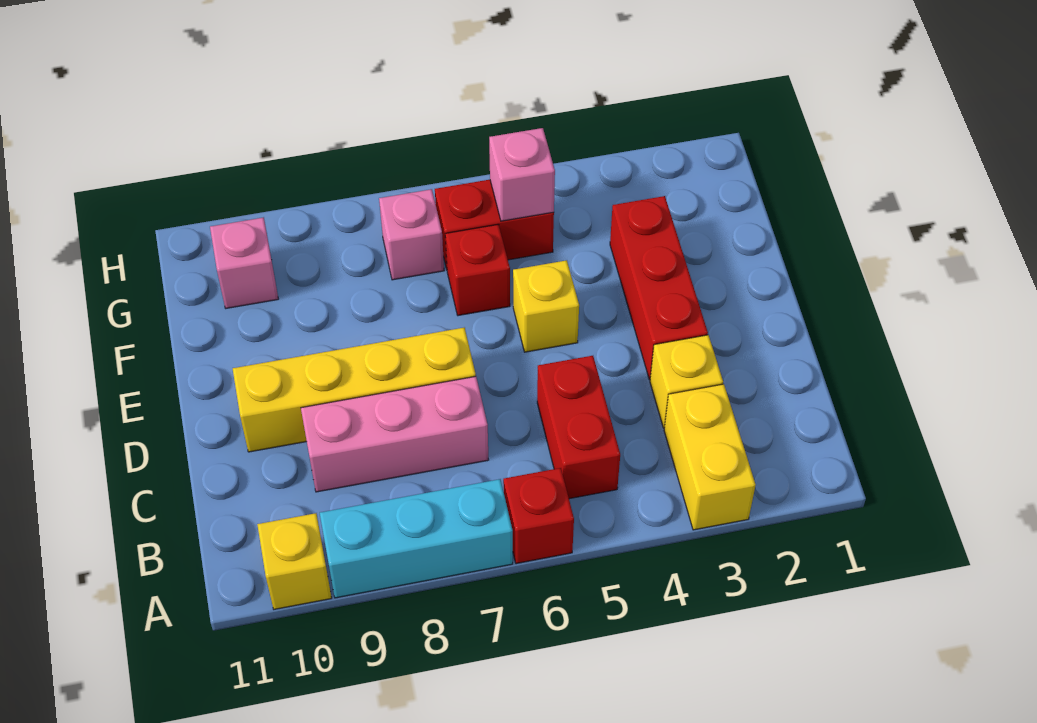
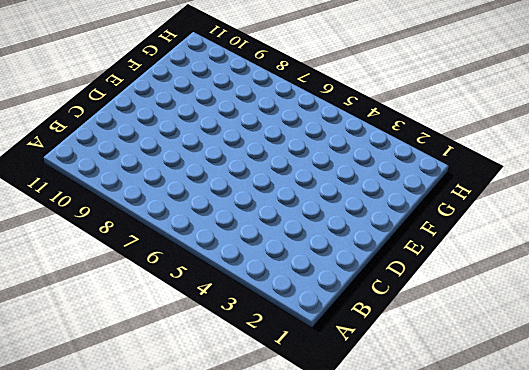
none -> yellow brick A3:B3 level 1
none -> red brick A6 level 1
none -> cyan brick A7:A9 level 1

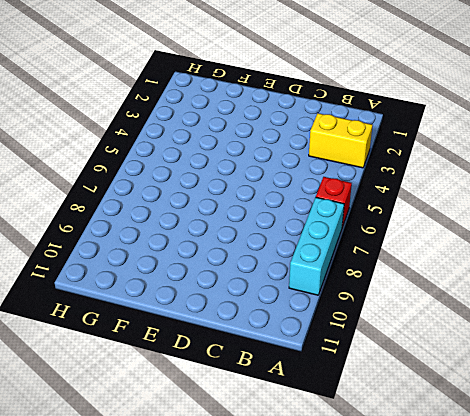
none -> yellow brick A10 level 1
none -> red brick B5:C5 level 1
none -> yellow brick C3 level 1

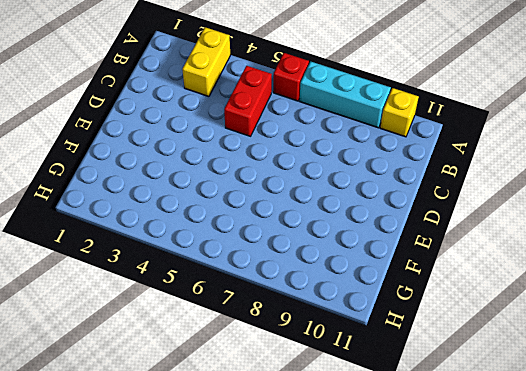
none -> yellow brick C3 level 1
none -> pink brick C7:C9 level 1
none -> red brick D3:F3 level 1

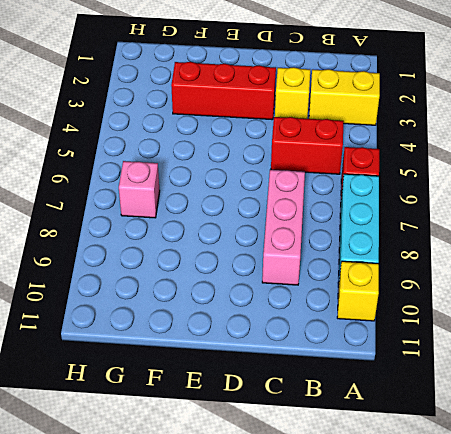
none -> yellow brick D7:D10 level 1
none -> yellow brick E5 level 1
none -> red brick F6 level 1

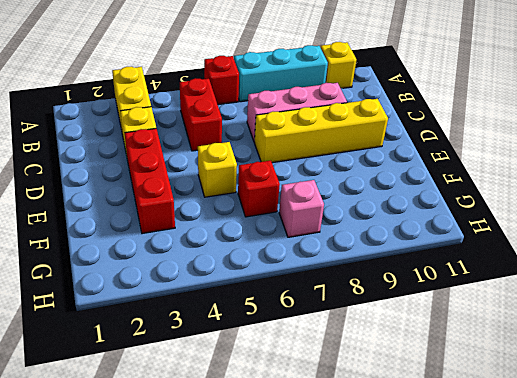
none -> red brick G5:G6 level 1
none -> pink brick G10 level 1
none -> pink brick G5 level 2

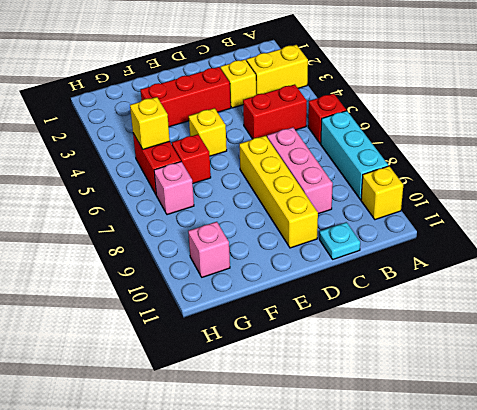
cyan plate C11 level 1 -> none
yellow brick G5 level 2 -> pink brick G5 level 2

